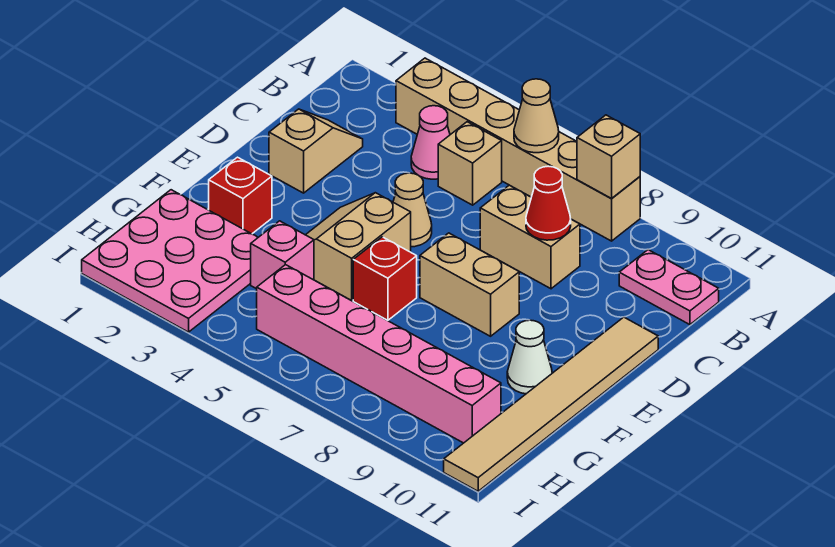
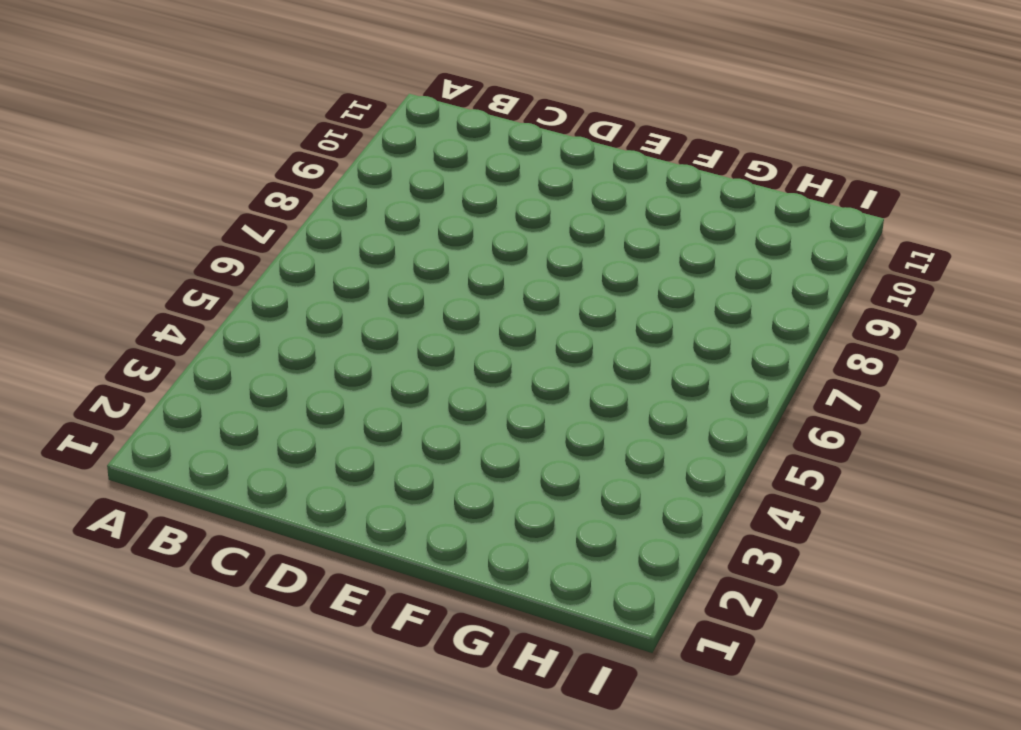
none -> tan brick A3:A8 level 1
none -> pink cone B4 level 1
none -> tan brick B5 level 1

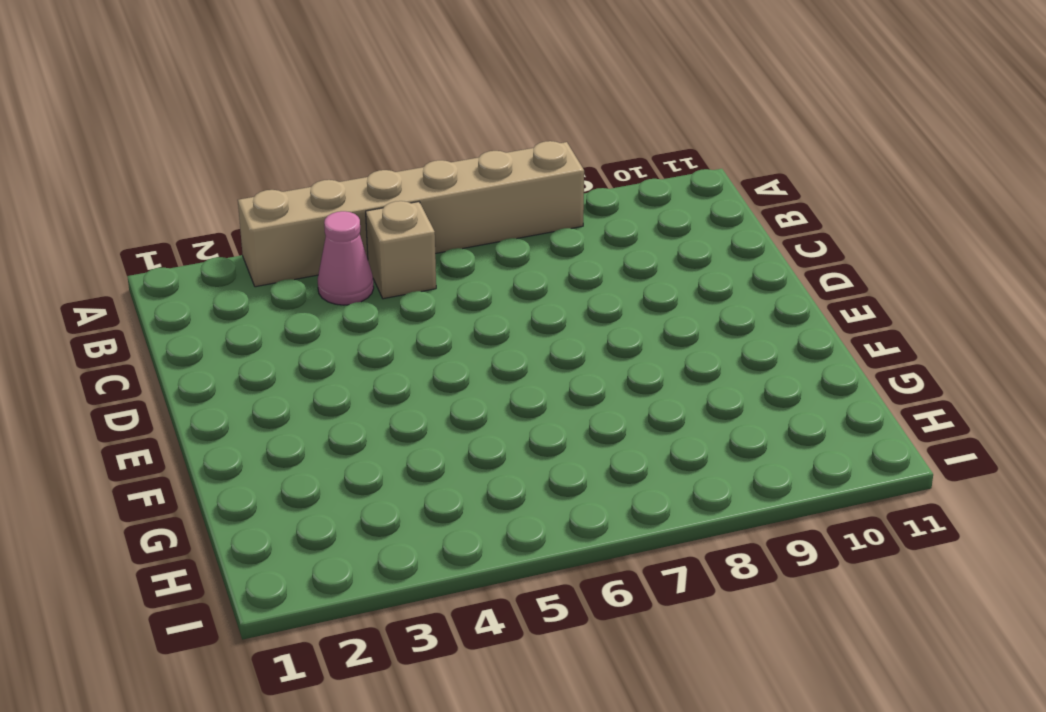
none -> pink plate B10:B11 level 1
none -> tan slope C2:D2 level 1 top D
none -> tan brick C7:C8 level 1

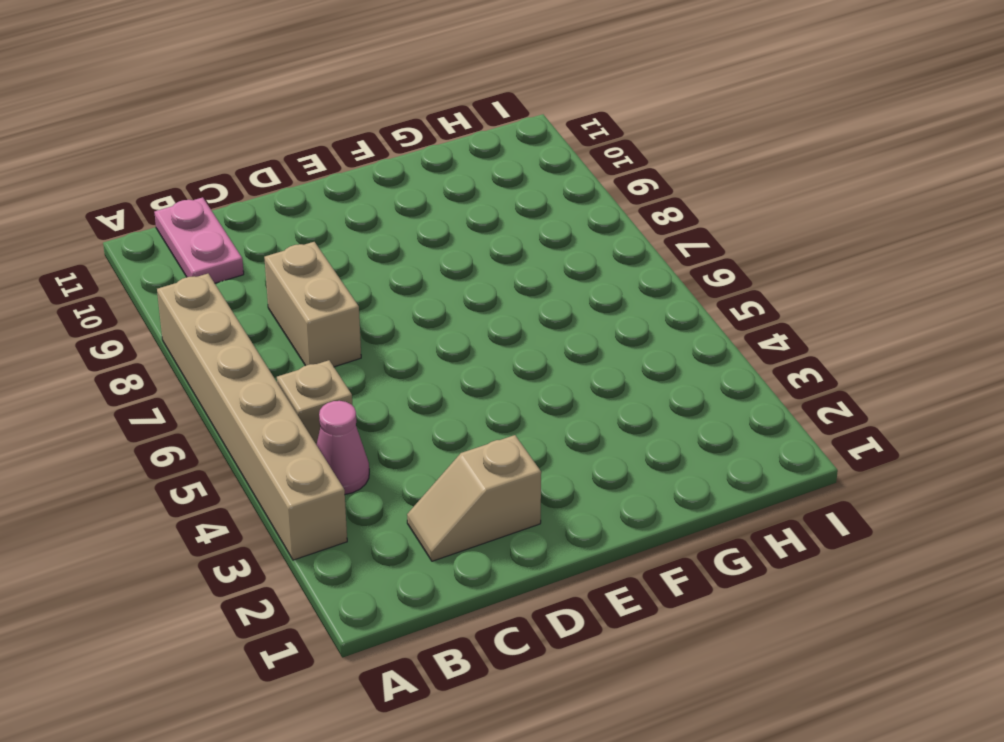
none -> tan cone D5 level 1
none -> tan tile D11:I11 level 1
none -> tan slope E4:F5 level 1 top 5

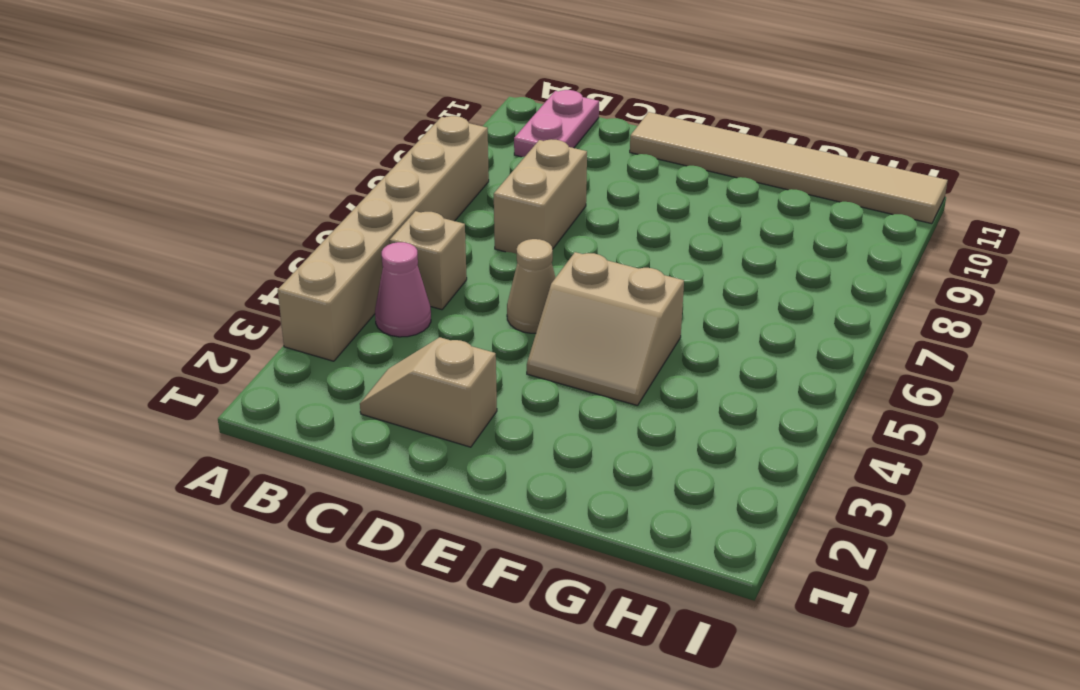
none -> tan brick E7:E8 level 1
none -> red brick F2 level 1
none -> red brick F6 level 1

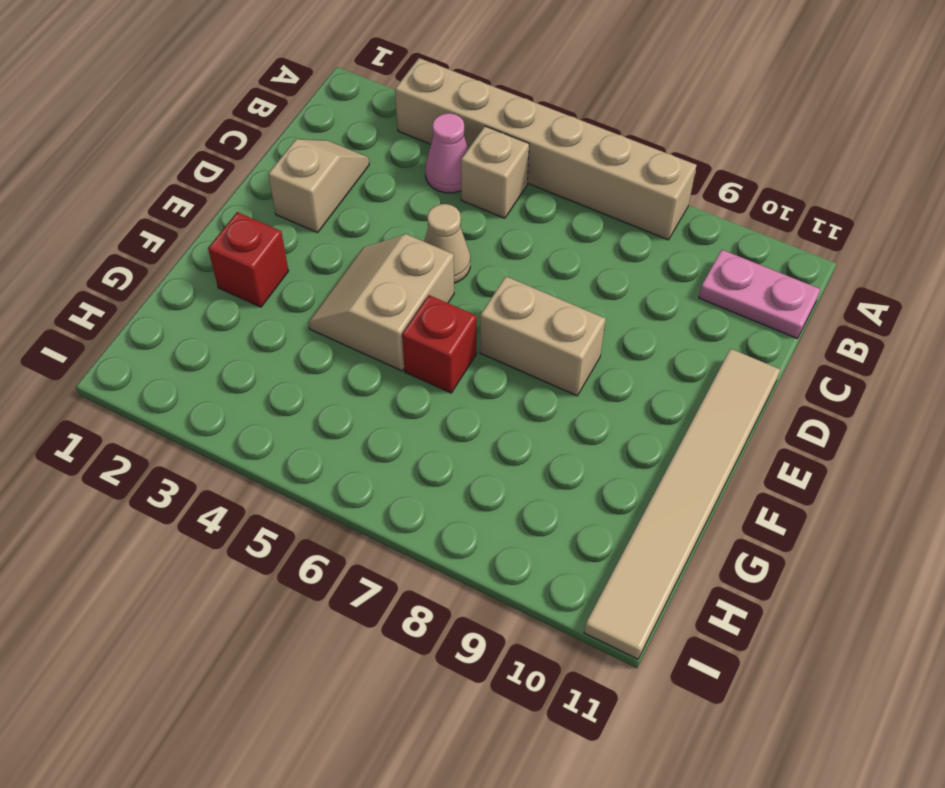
none -> tan brick C7:C8 level 1
none -> white cone F10 level 1
none -> pink plate G1:I3 level 1

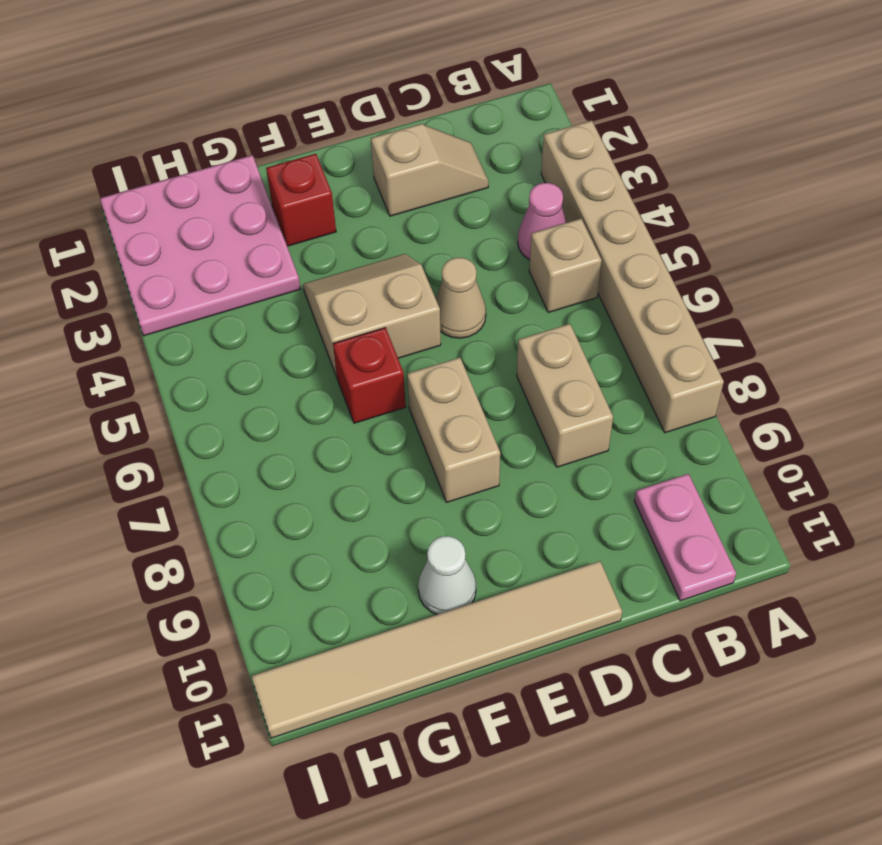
none -> pink brick G4 level 1
none -> pink brick H5:H10 level 1
none -> tan cone A6 level 2

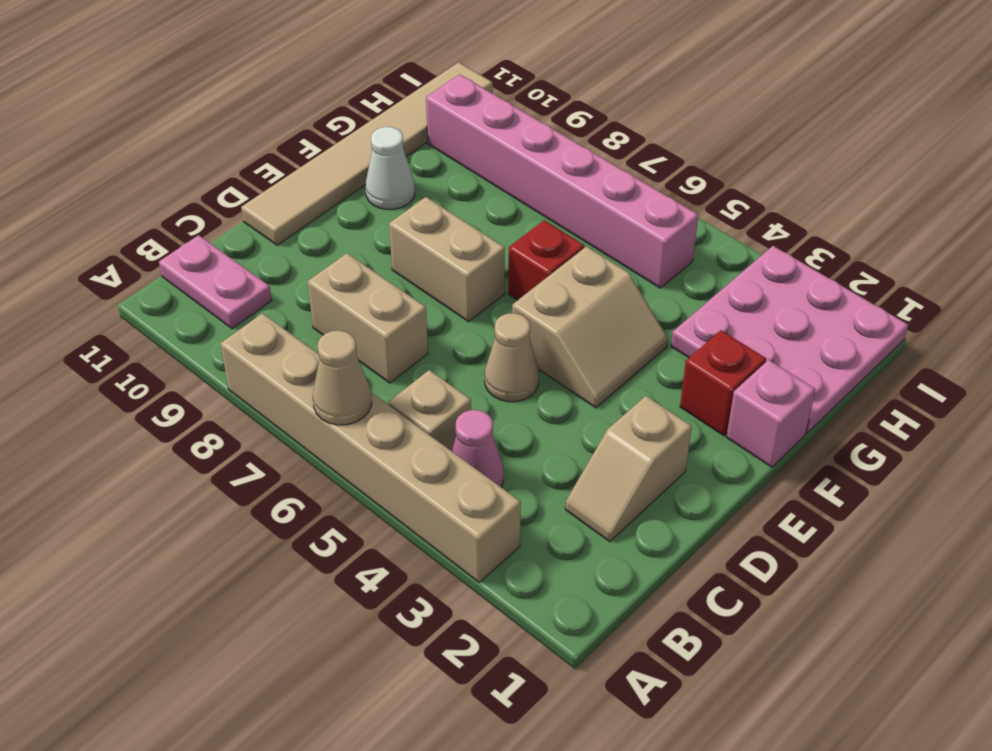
pink brick F1 level 1 -> pink brick G4 level 1
none -> tan brick A8 level 2
none -> red cone C8 level 2

